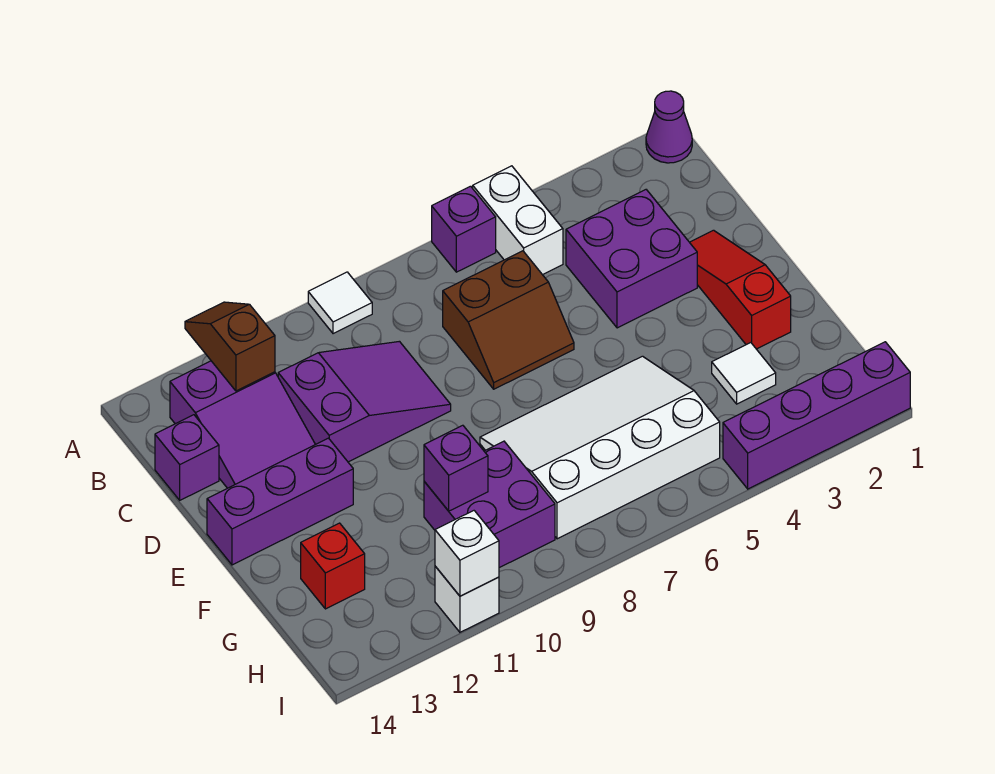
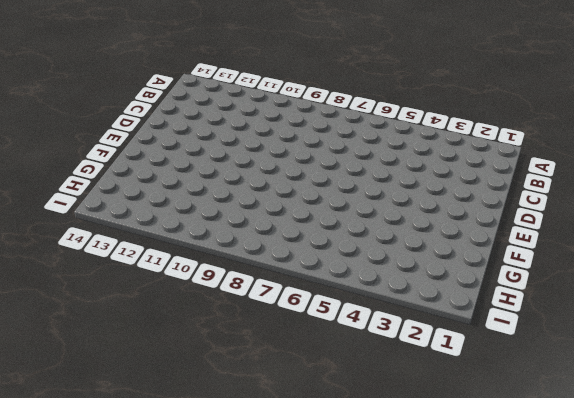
none -> purple cone A1 level 1
none -> white brick A5:B5 level 1
none -> purple brick A6 level 1

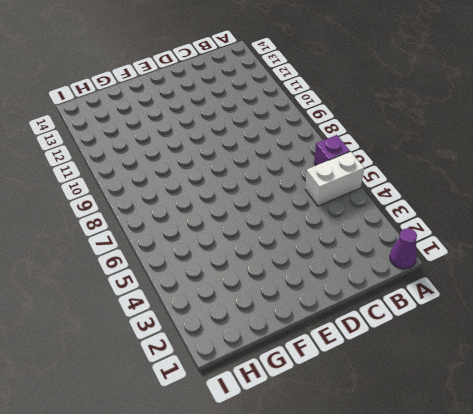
none -> white tile A9 level 1
none -> purple slope B12:D13 level 1 top B
none -> purple brick C3:D4 level 1

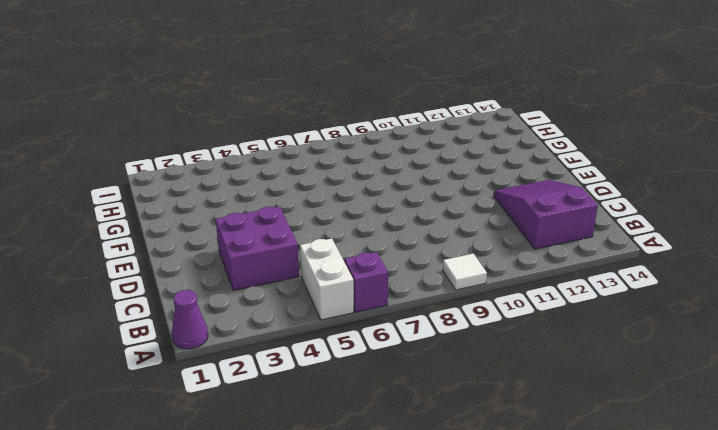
none -> brown slope C6:D7 level 1 top C
none -> purple slope C9:D11 level 1 top 11
none -> purple brick C14 level 1

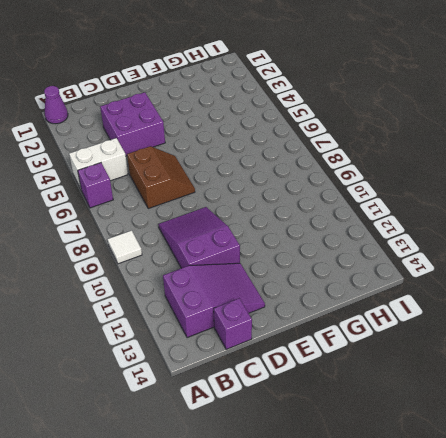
none -> red slope D2:F2 level 1 top F
none -> purple brick E12:E14 level 1
none -> white slope F5:H8 level 1 top H

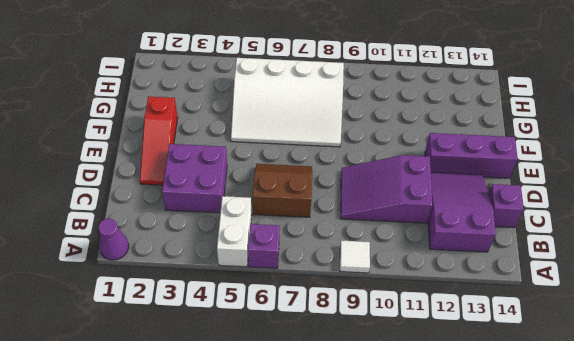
none -> white tile G3 level 1
none -> purple brick G9:H10 level 1
none -> red brick G13 level 1

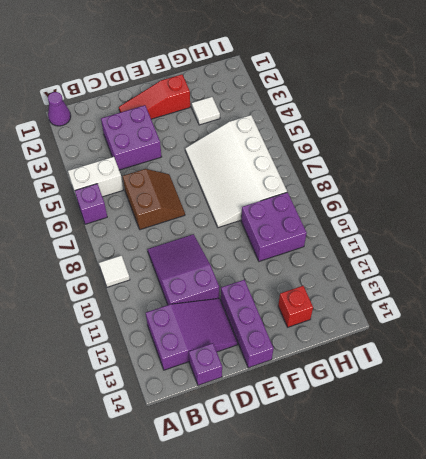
none -> purple brick I1:I4 level 1
none -> white brick I11 level 1
none -> brown slope A12:B12 level 2 top B

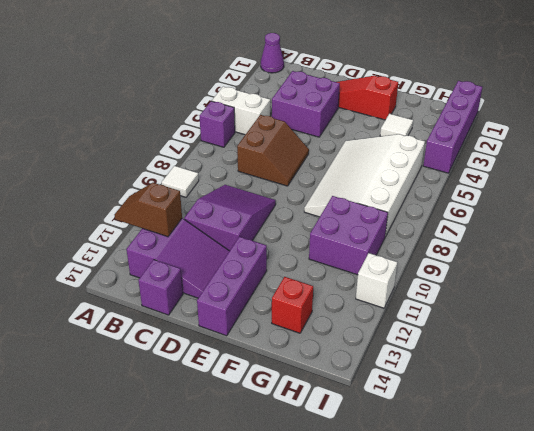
none -> purple brick G10 level 2
none -> white brick I11 level 2

